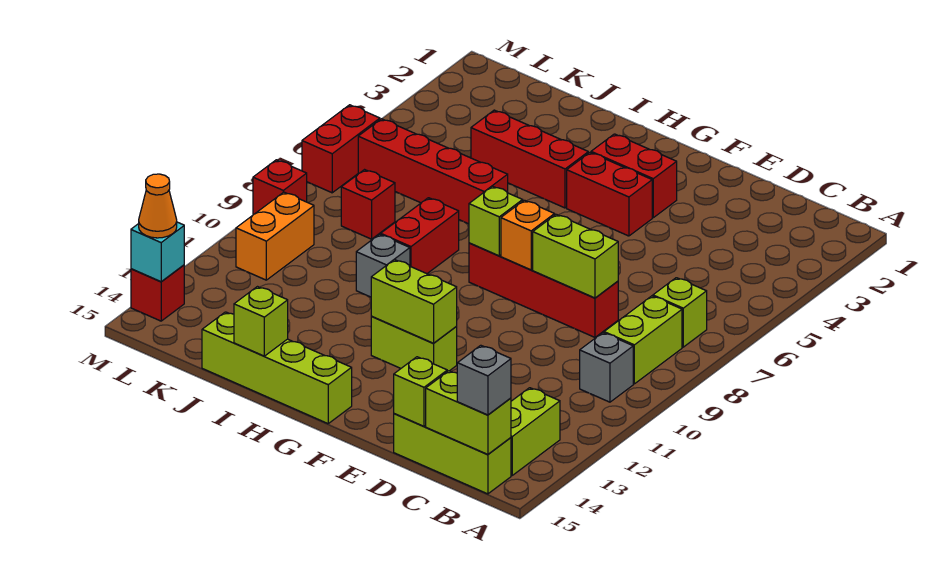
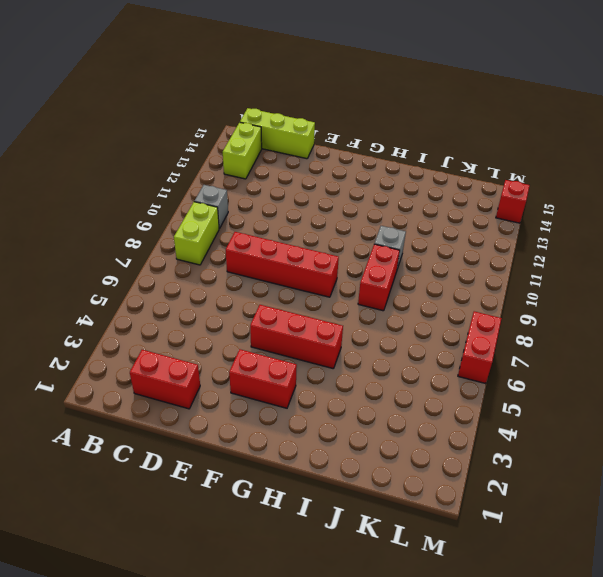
red brick C2:D2 level 1 -> red brick F4:G4 level 1
red brick F5:H5 level 1 -> red brick H4:J4 level 1
none -> lime brick B7 level 1
none -> lime brick F12:G12 level 1
none -> lime brick G15:J15 level 1

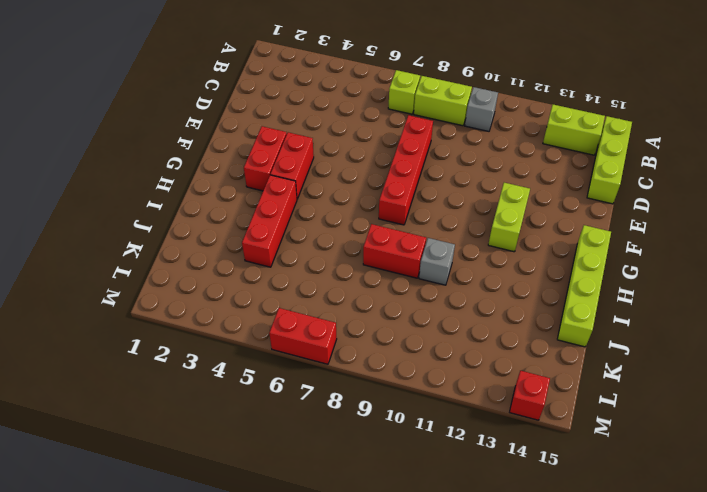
none -> red brick I6:L6 level 1
none -> red brick K8 level 1
none -> orange brick L10:L11 level 1

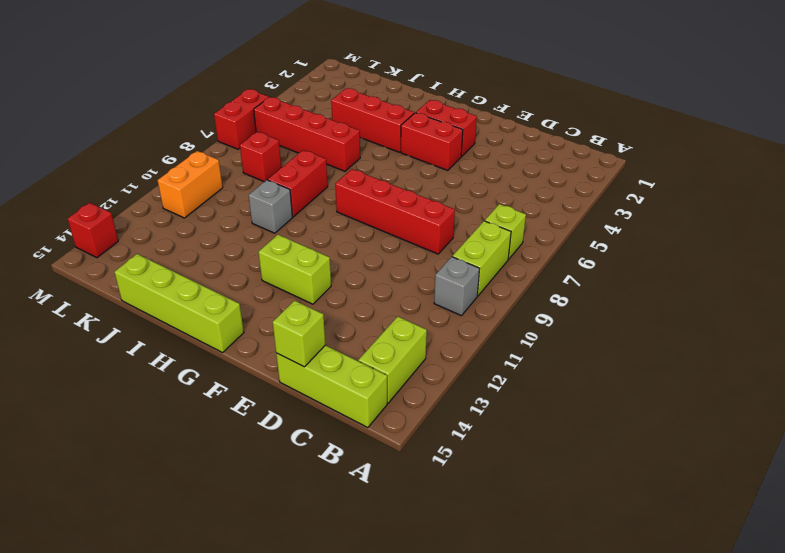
none -> red brick M9 level 1
none -> lime brick B15:C15 level 2
none -> lime brick D8:E8 level 2

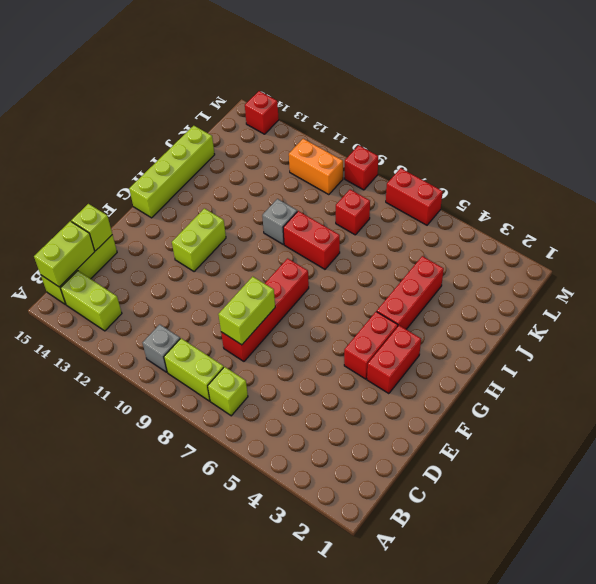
none -> red brick I6:L6 level 1
none -> orange brick F8 level 2
none -> lime brick F12:G12 level 2

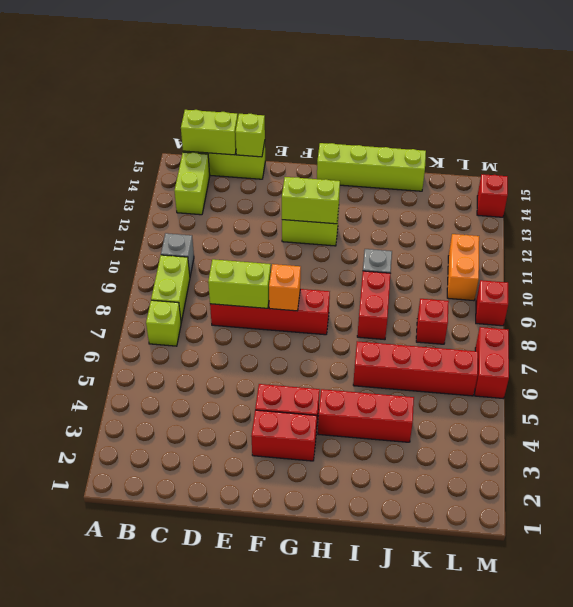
none -> lime brick G8 level 2
none -> lime brick I15 level 2
none -> cyan brick M14 level 2

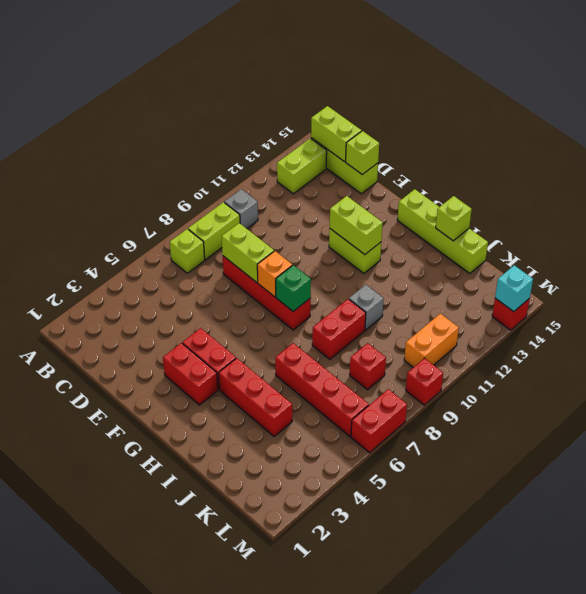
green brick G8 level 2 -> lime brick G8 level 2
none -> grey brick B15 level 3
none -> orange cone M14 level 3

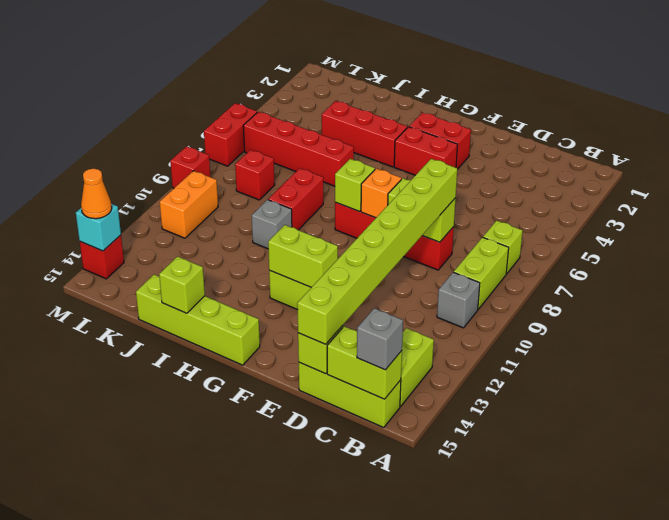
lime brick D8:D15 level 3 -> none

